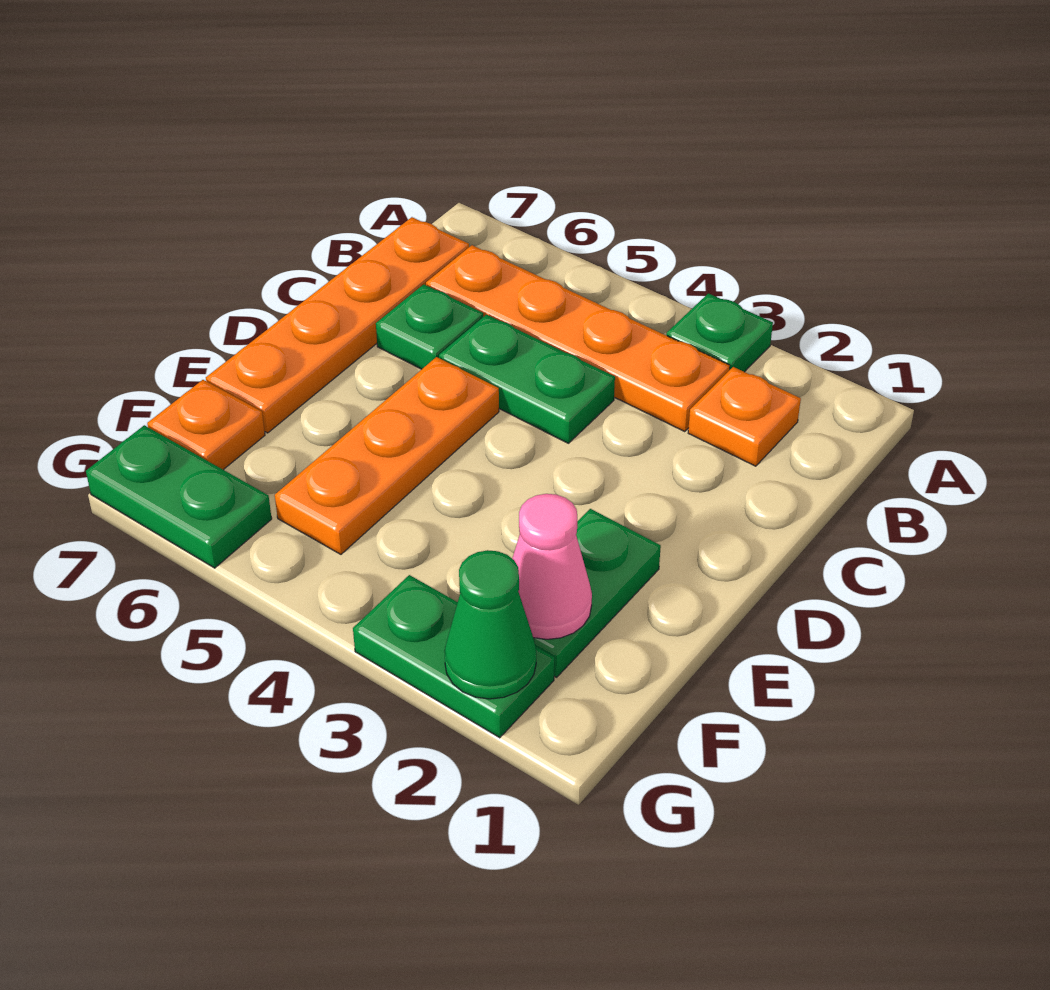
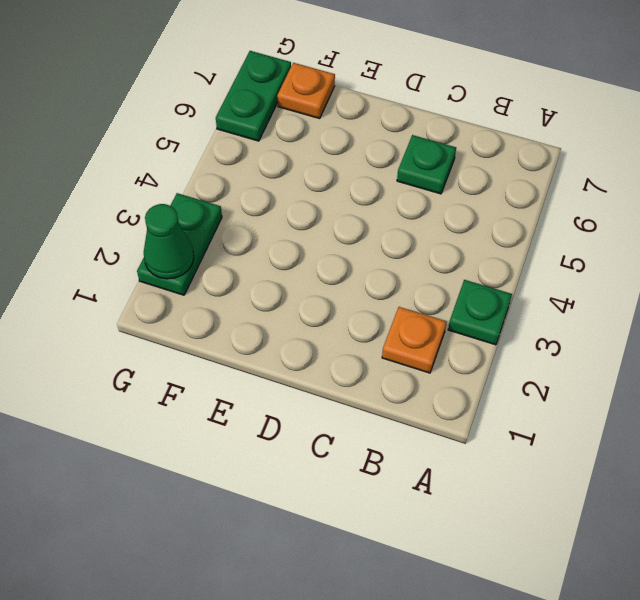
none -> orange plate B3:B6 level 1
none -> orange plate B7:E7 level 1
none -> green plate C4:C5 level 1

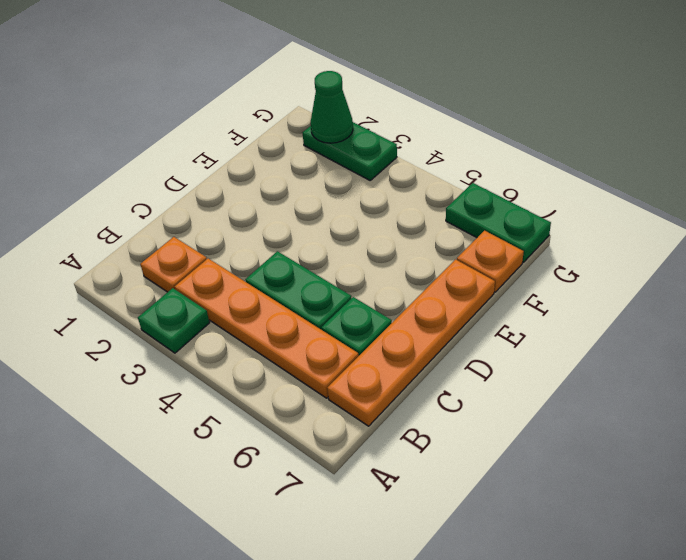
none -> orange plate D5:F5 level 1
none -> green plate E2:F2 level 1
none -> pink cone F2 level 2

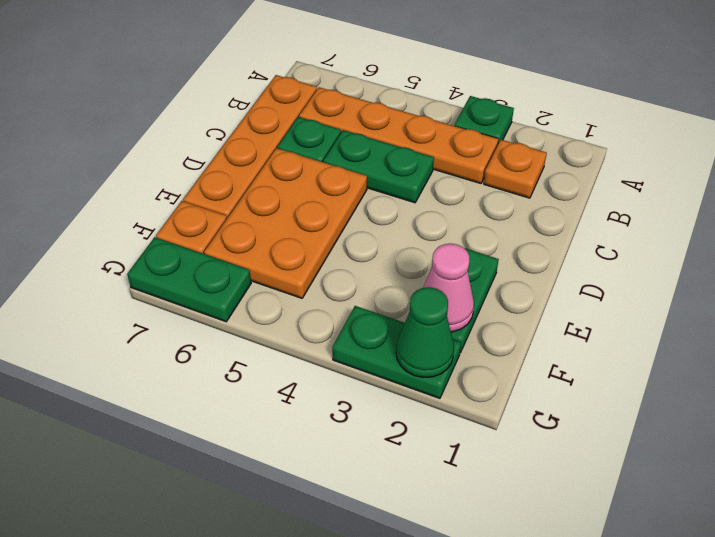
orange plate D5:F6 level 1 -> orange plate D5:F5 level 1

